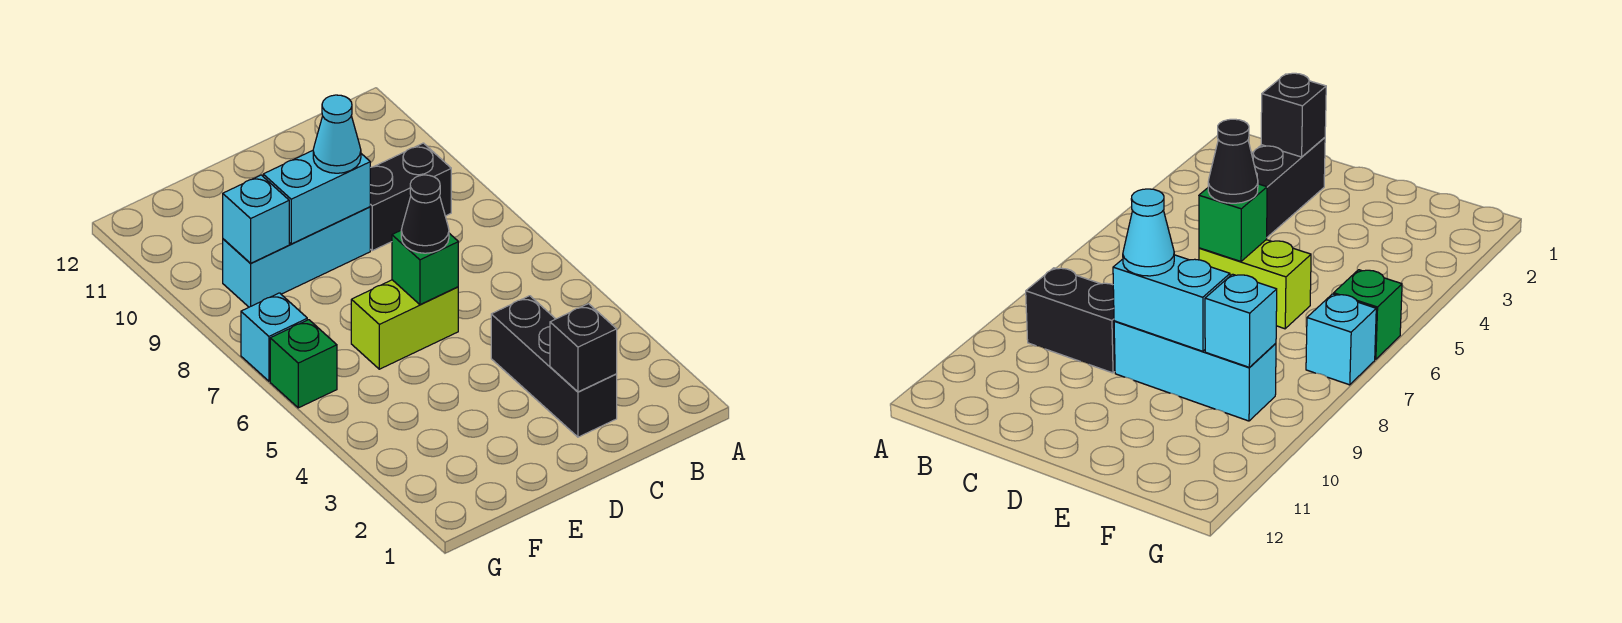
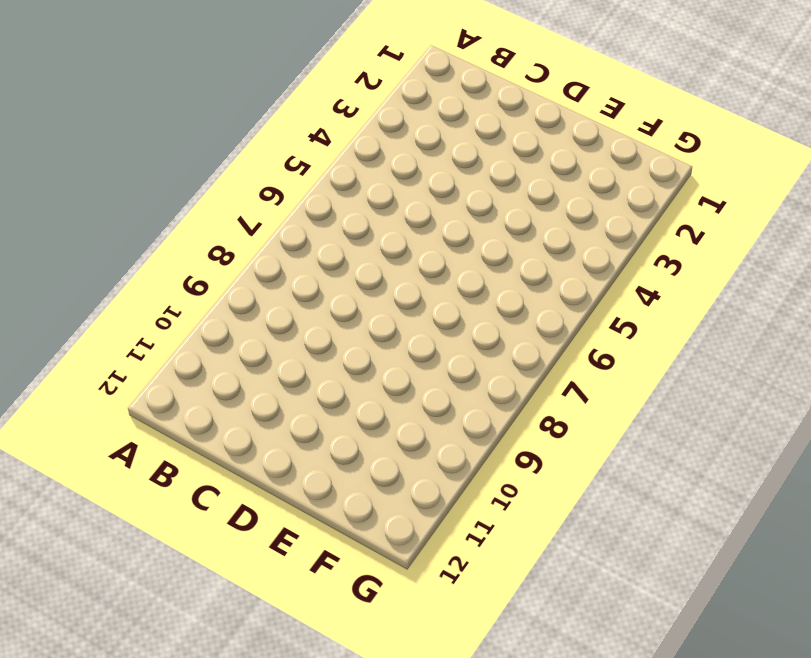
none -> black brick B9:C9 level 1
none -> black brick C2:C4 level 1
none -> lime brick D6:E6 level 1

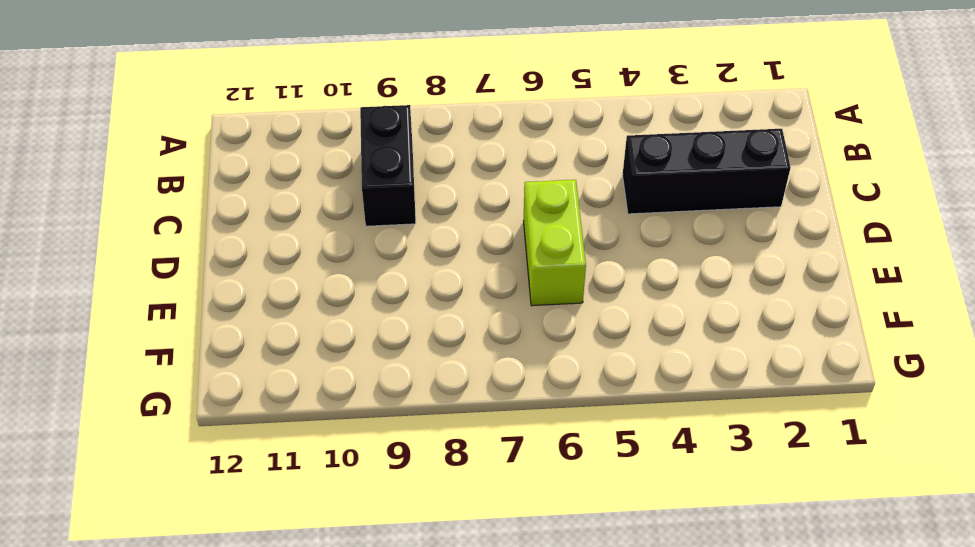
none -> cyan brick D9:F9 level 1
none -> green brick G6 level 1
none -> cyan brick G7 level 1

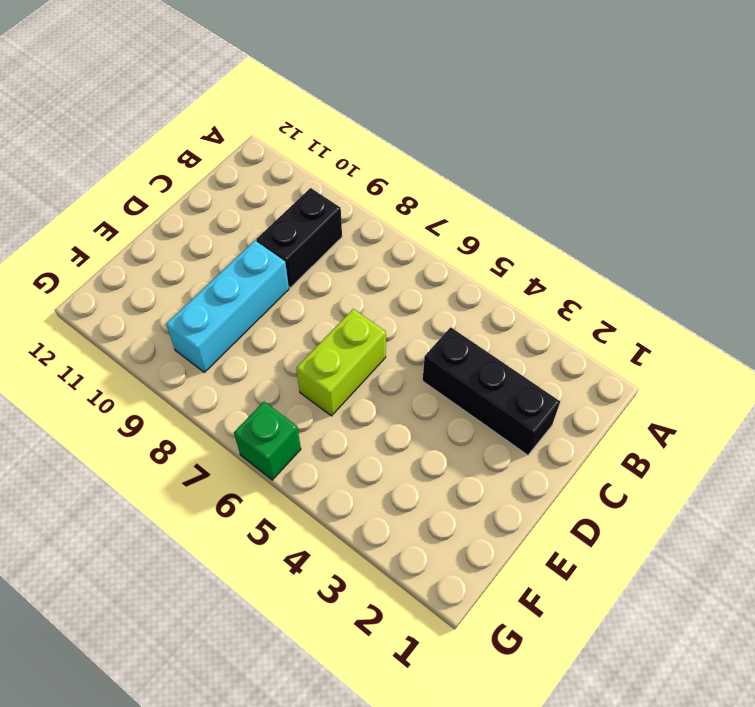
none -> cyan brick G7 level 1
none -> black brick C2 level 2
none -> green brick D6 level 2

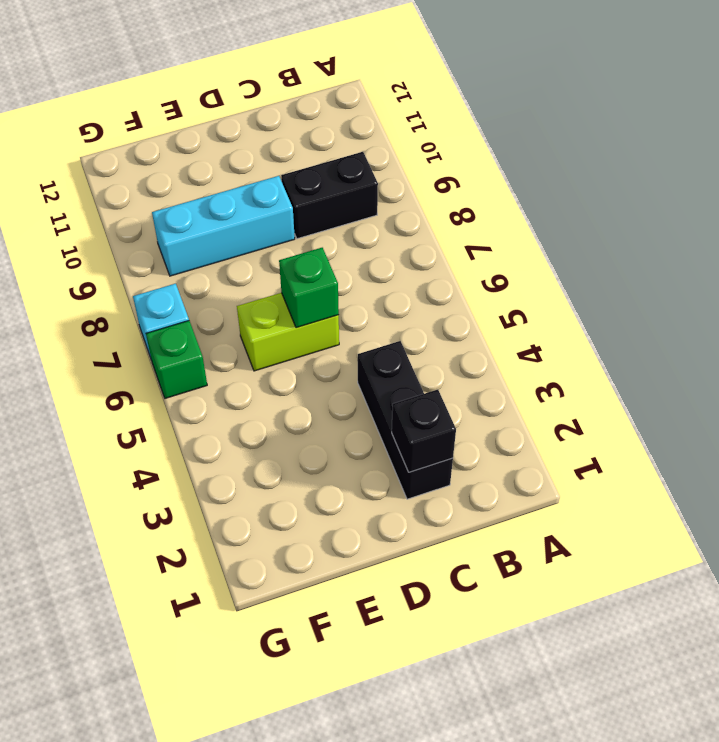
none -> cyan brick D9:E9 level 2
none -> cyan brick F9 level 2
none -> black cone D6 level 3

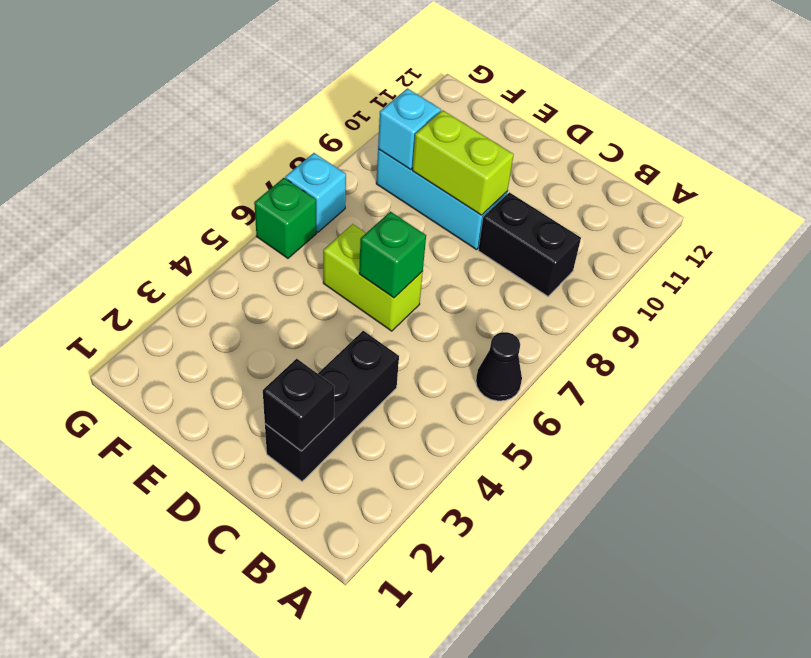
black cone A6 level 1 -> black cone D6 level 3
lime brick D9:E9 level 2 -> cyan brick D9:E9 level 2
none -> cyan cone D9 level 3

